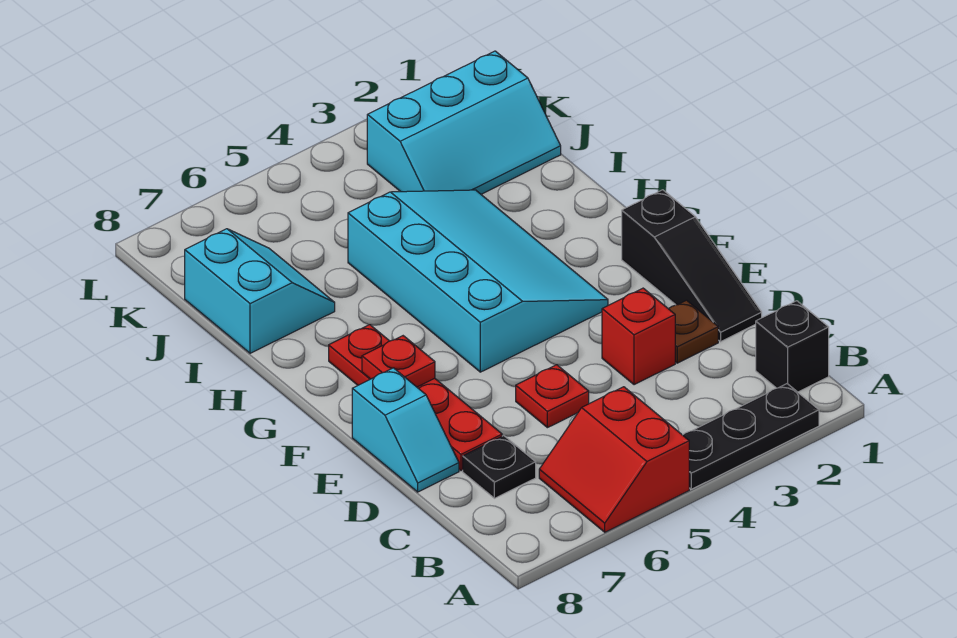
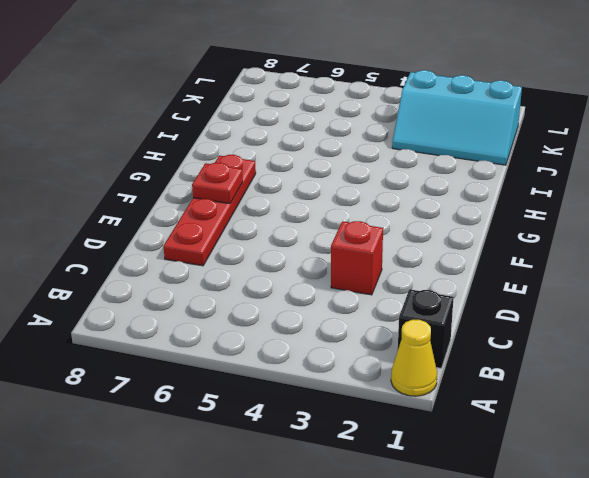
yellow cone A1 level 1 -> none
none -> black plate A2:A4 level 1
none -> red slope A5:B6 level 1 top 5
none -> black plate C7 level 1

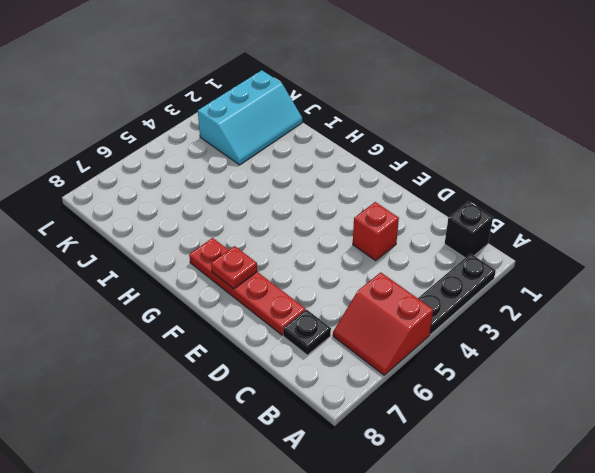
none -> black slope D1:F1 level 1 top F
none -> brown plate D2 level 1
none -> red plate D5 level 1

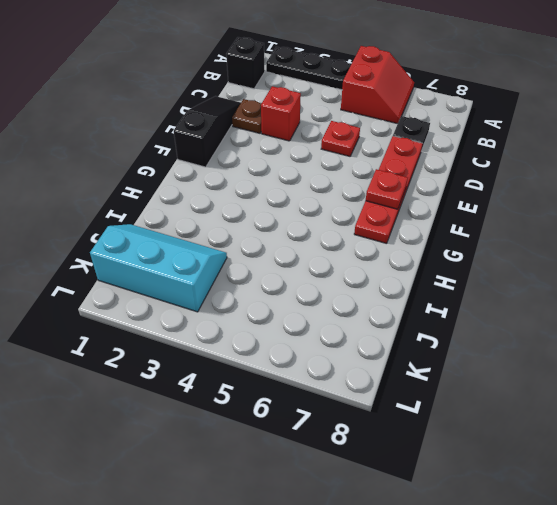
none -> cyan slope D8:E8 level 1 top E
none -> cyan slope F3:I5 level 1 top 5
none -> cyan slope I7:J8 level 1 top 8

